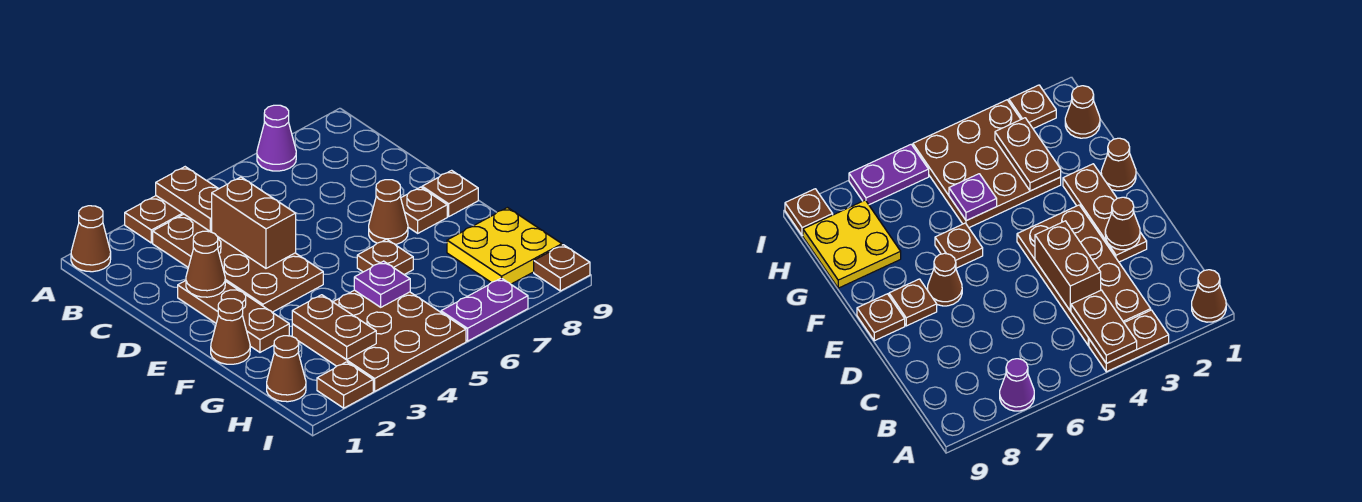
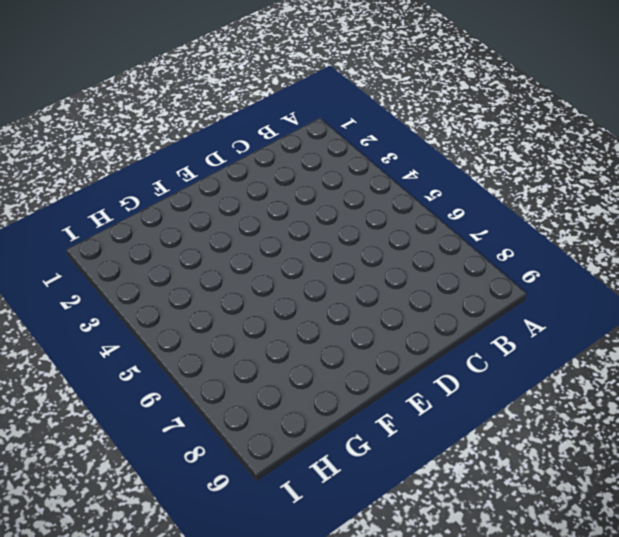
none -> brown cone A1 level 1
none -> brown plate A3:A4 level 1
none -> purple cone A7 level 1

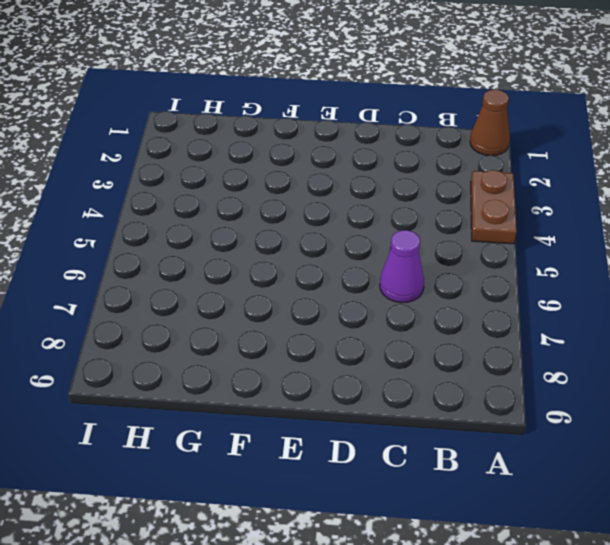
purple cone C6 level 1 -> purple cone A7 level 1
none -> brown plate B3:E4 level 1
none -> brown plate D2:F2 level 1
none -> brown cone E7 level 1

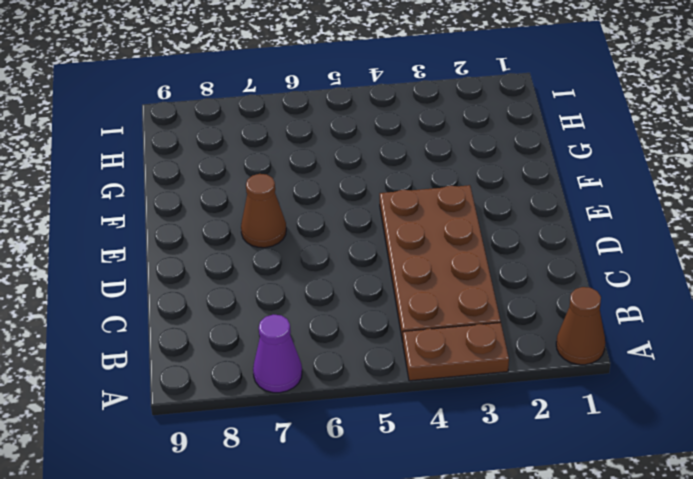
none -> brown plate D2:F2 level 1
none -> brown plate E8 level 1
none -> brown plate E9 level 1

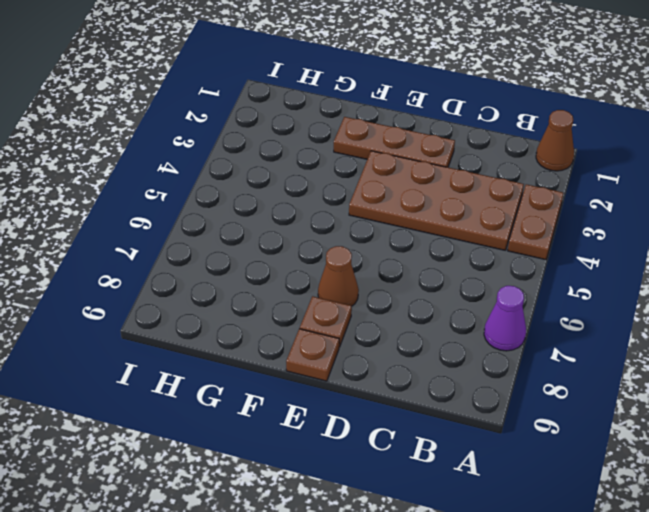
none -> brown cone F1 level 1
none -> brown plate F6 level 1
none -> brown plate G3:I5 level 1

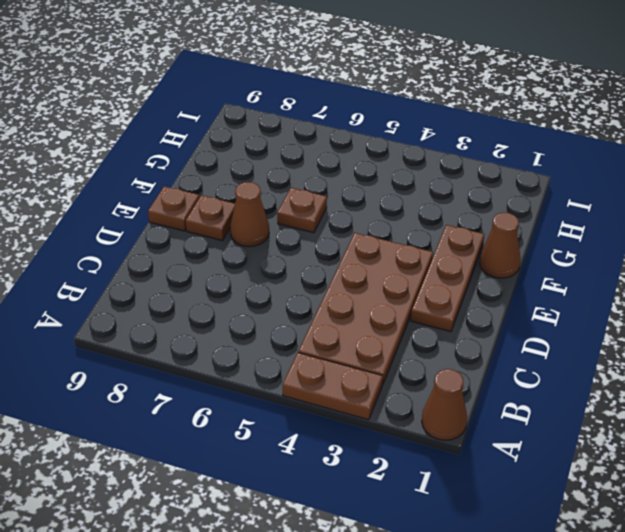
none -> purple cone A7 level 1
none -> brown plate G3:I5 level 1
none -> yellow plate G8:H9 level 1

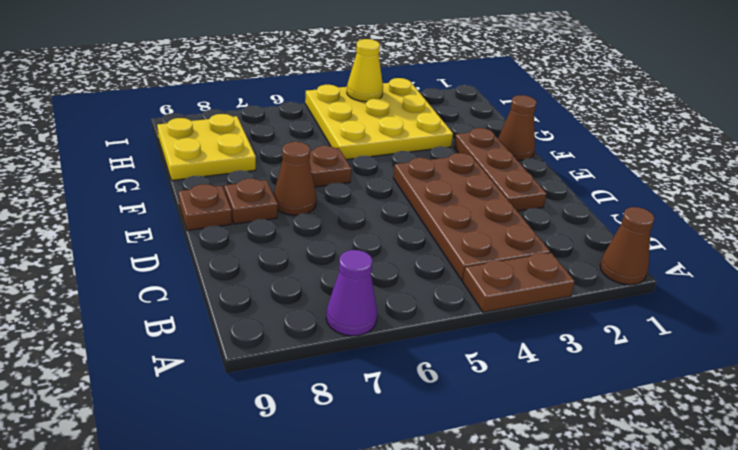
yellow plate G3:I5 level 1 -> brown plate G3:I5 level 1
yellow cone I4 level 2 -> none
none -> brown cone H1 level 1
none -> brown plate I2 level 1
none -> purple plate I6:I7 level 1

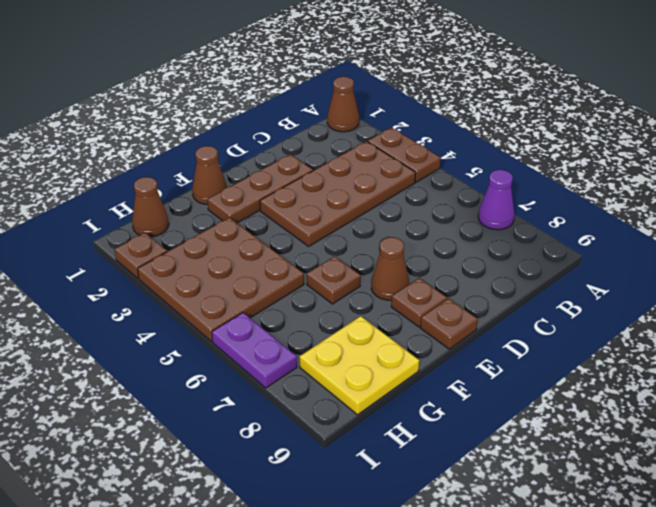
none -> brown plate I9 level 1
none -> brown plate A4:B4 level 2
none -> brown brick C4:D4 level 2

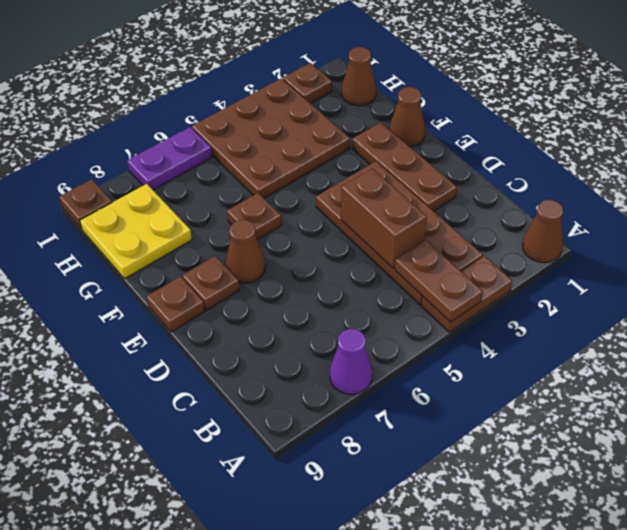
none -> brown cone D2 level 2
none -> brown plate G3:H3 level 2
none -> purple plate G5 level 2

